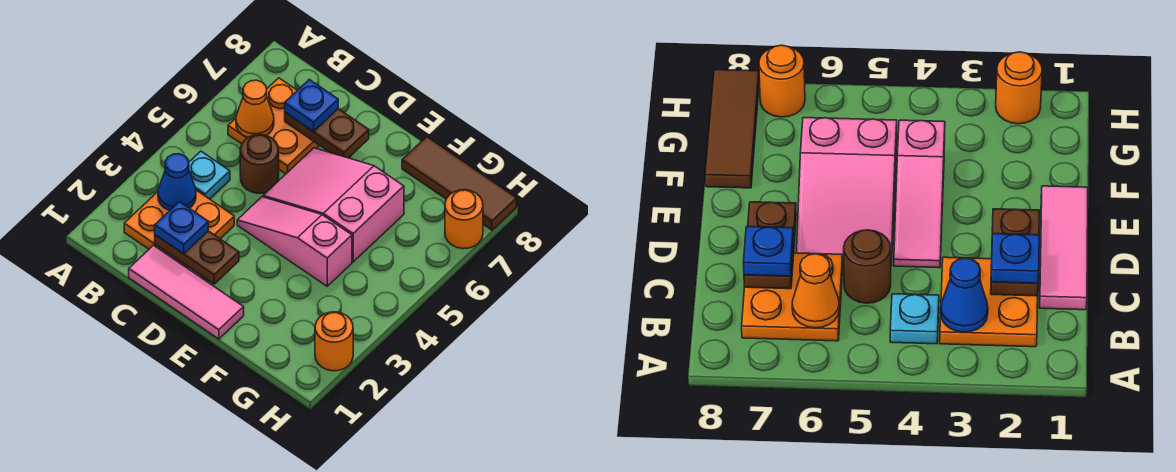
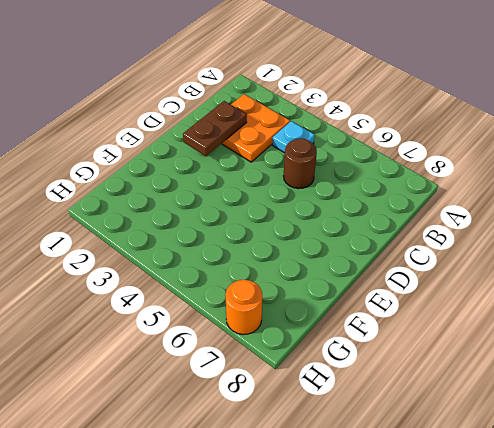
none -> orange plate B6:C7 level 1
none -> pink tile C1:E1 level 1
none -> pink slope D4:F4 level 1 top F

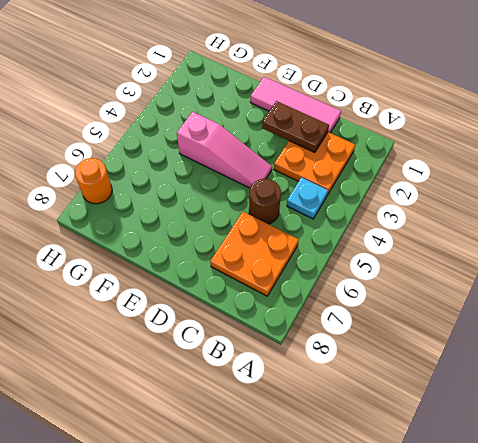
none -> pink slope D5:F6 level 1 top F
none -> brown tile F8:H8 level 1
none -> orange round brick H2 level 1

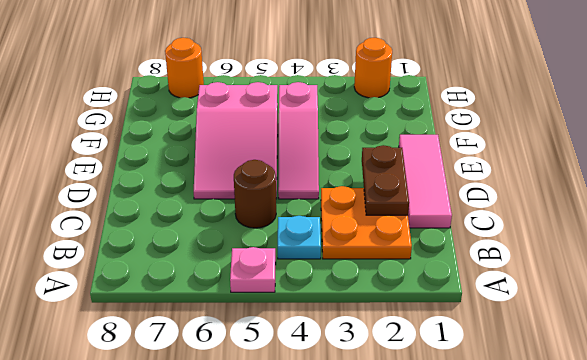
pink plate A5 level 1 -> none
none -> orange plate B6:C7 level 1
none -> brown tile F8:H8 level 1
none -> blue cone B3 level 2

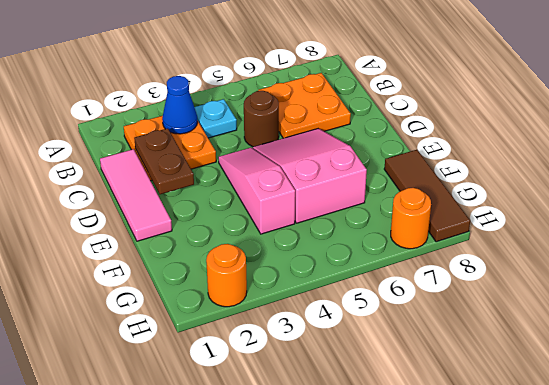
none -> orange cone B6 level 2
none -> brown plate C7:D7 level 2
none -> blue plate C2 level 3

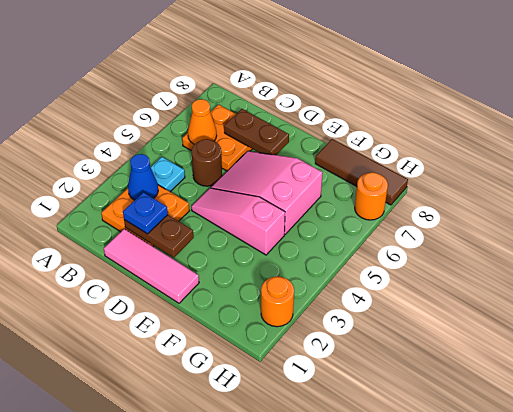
none -> blue plate C7 level 3

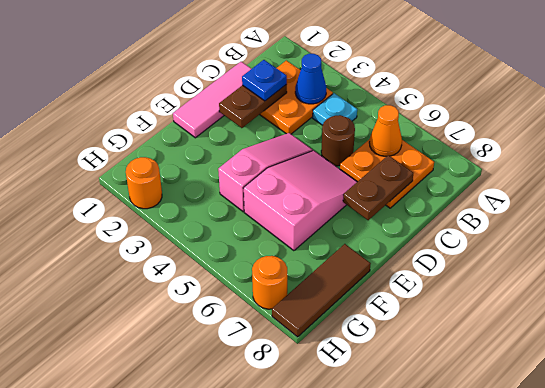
none -> blue plate C7 level 3

